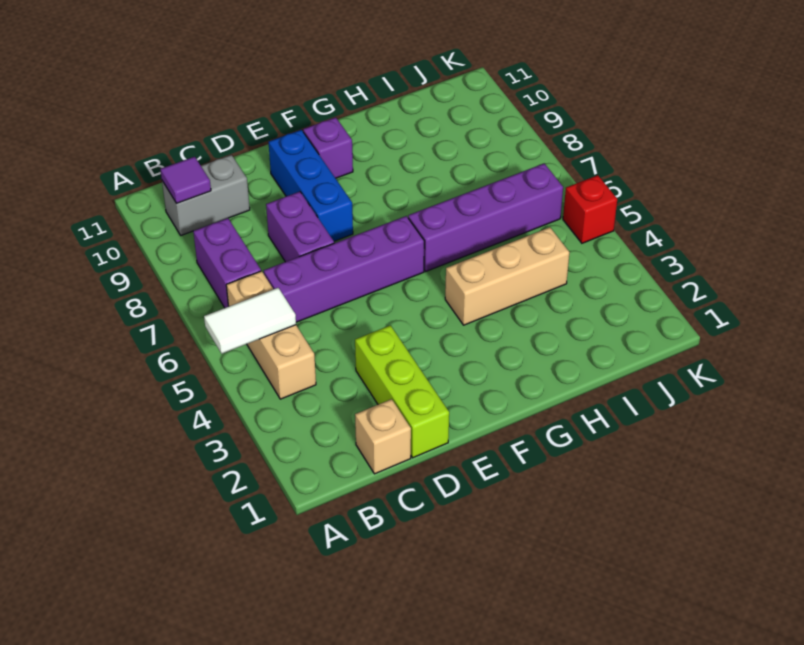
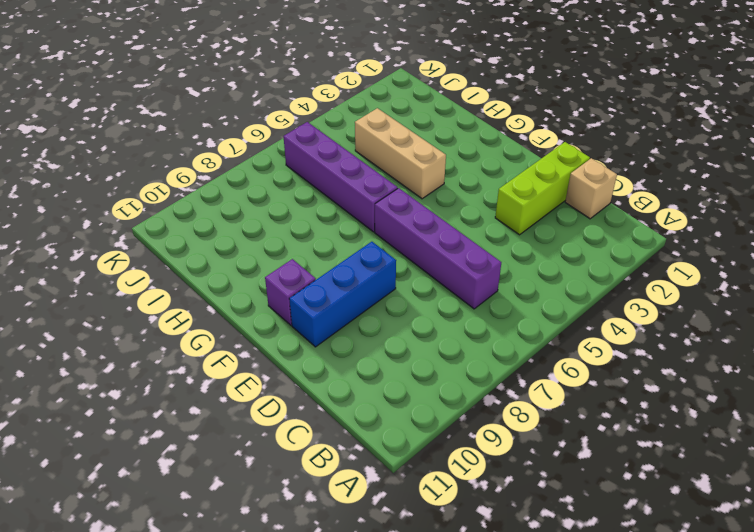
none -> tan brick B4:B6 level 1
none -> purple brick B7:B8 level 1
none -> grey brick B10:C10 level 1

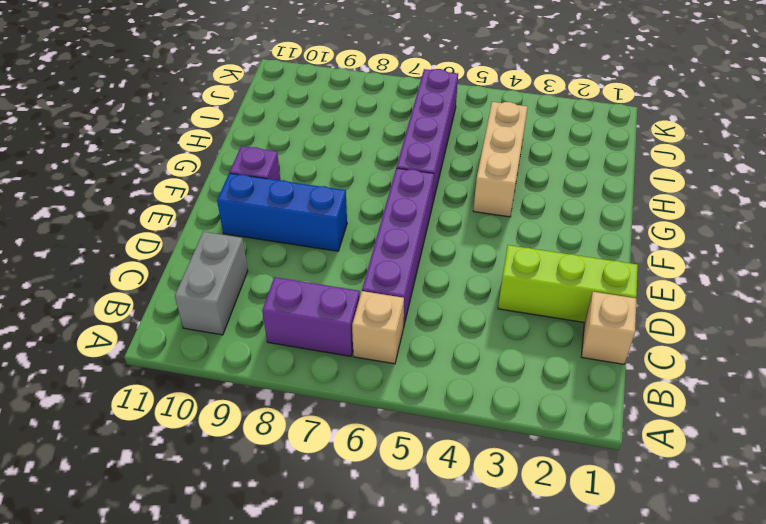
tan brick B6 level 1 -> tan brick B4:B6 level 1
none -> purple brick D7:D8 level 1
none -> red brick K5 level 1
none -> white tile A5:B5 level 2

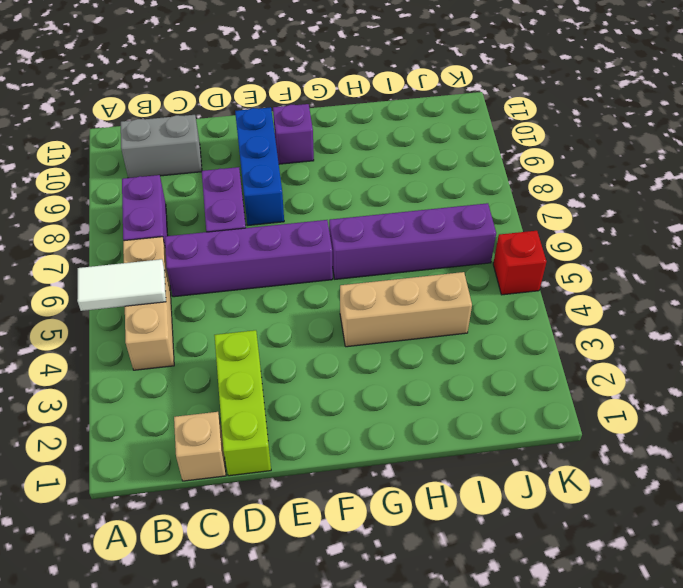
none -> purple tile B10 level 2

